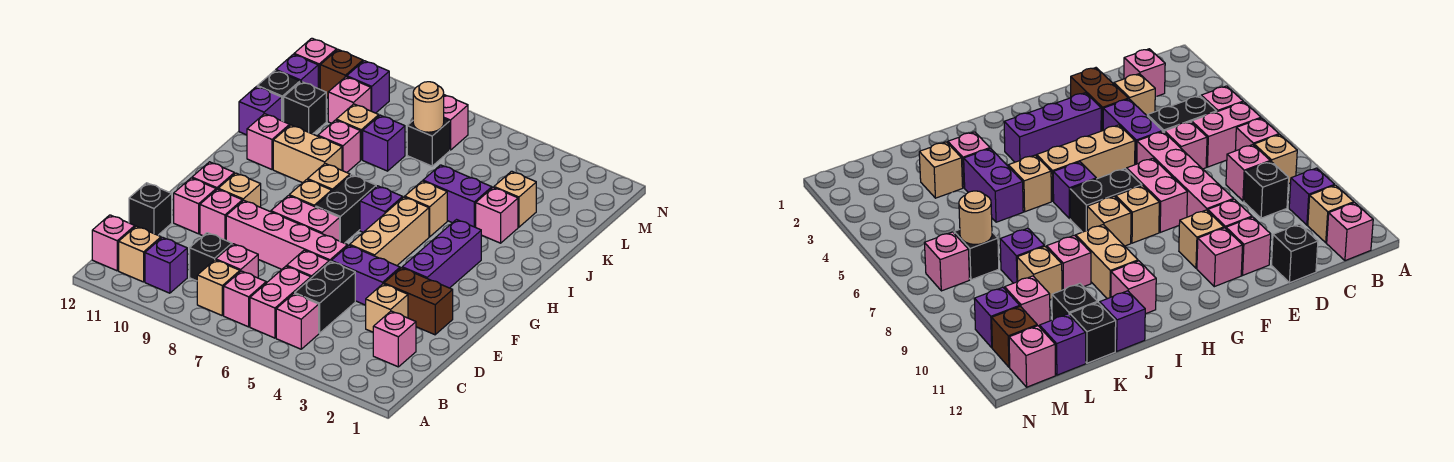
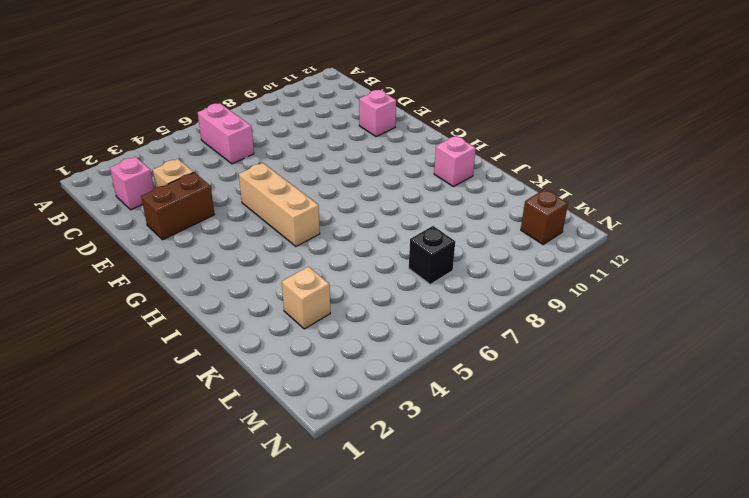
none -> pink brick B5 level 1
none -> pink brick B7 level 1
none -> tan brick B8 level 1
none -> purple brick B10 level 1

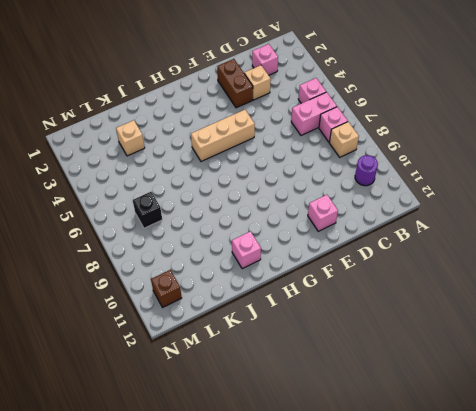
purple round brick B10 level 1 -> purple brick B10 level 1
none -> tan brick B11 level 1
none -> pink brick B12 level 1
none -> black brick C5:D5 level 1
none -> pink brick C8 level 1

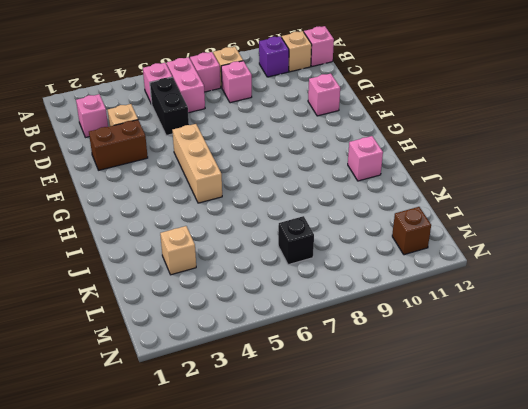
none -> black brick C9 level 1
none -> pink brick D6 level 1
none -> black brick D12 level 1
none -> purple brick E4:E5 level 1

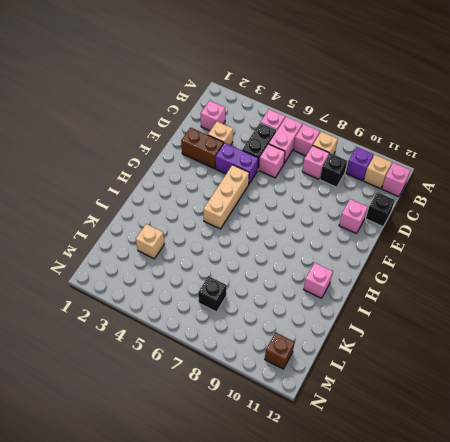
none -> pink brick E6:E9 level 1
none -> pink brick E10 level 1
none -> purple brick F3:H3 level 1
none -> pink brick F7:F8 level 1

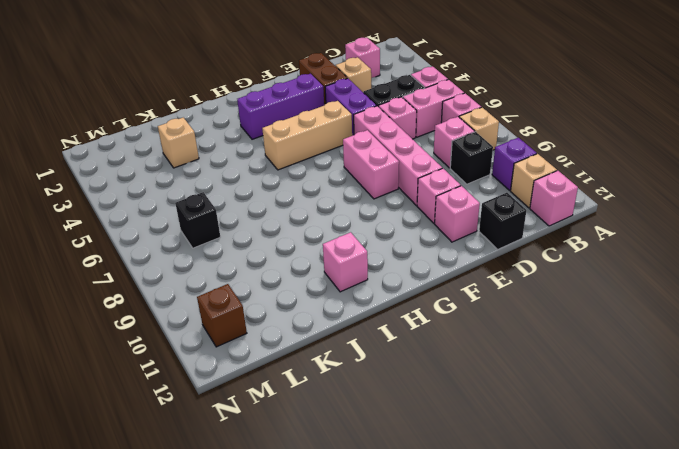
none -> tan brick F10 level 1
none -> pink brick F11 level 1
none -> black brick G7:H7 level 1
none -> tan brick G8 level 1

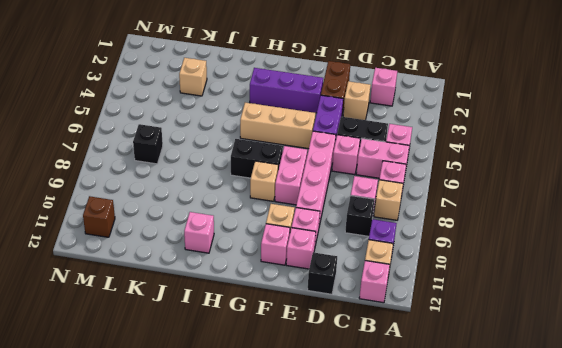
none -> purple brick H6 level 1
none -> tan brick H8 level 1
none -> tan brick I5 level 1
none -> tan brick I9:I10 level 1

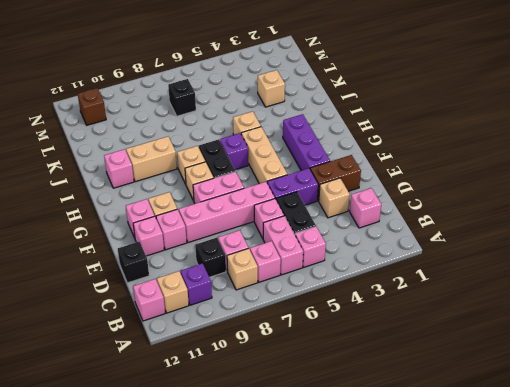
none -> pink brick J3 level 1
none -> purple brick J4:J5 level 1
none -> pink brick J9 level 1
none -> purple brick J12 level 1

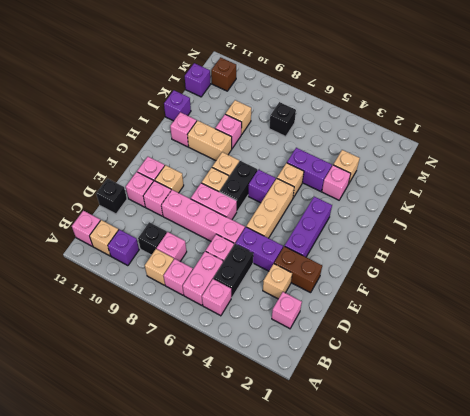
none -> purple brick K8 level 1
none -> black brick K11 level 1
none -> black brick K12 level 1
none -> pink brick L10 level 1

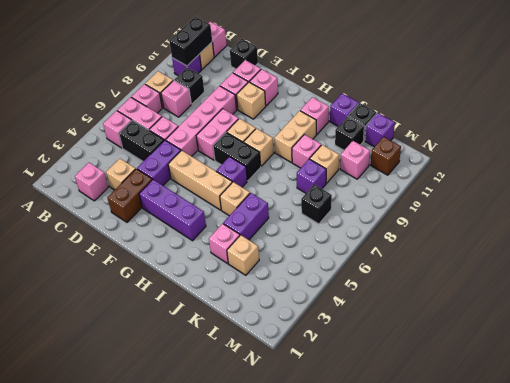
black brick B10:B11 level 2 -> none
none -> pink brick M7 level 1
none -> purple brick M10 level 1
none -> pink brick M12 level 1
none -> tan round brick L7 level 2

